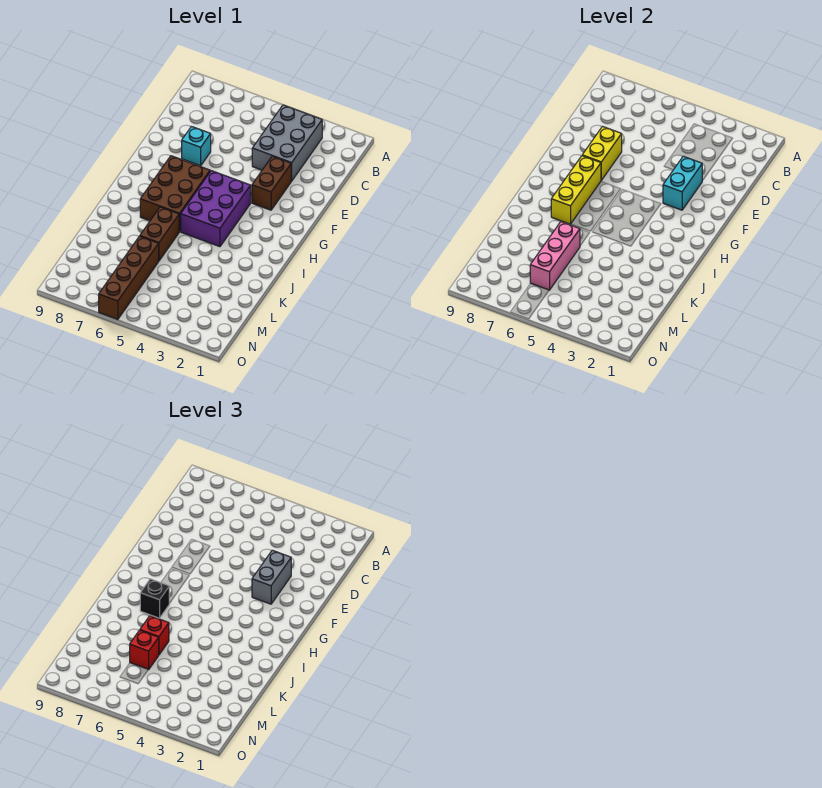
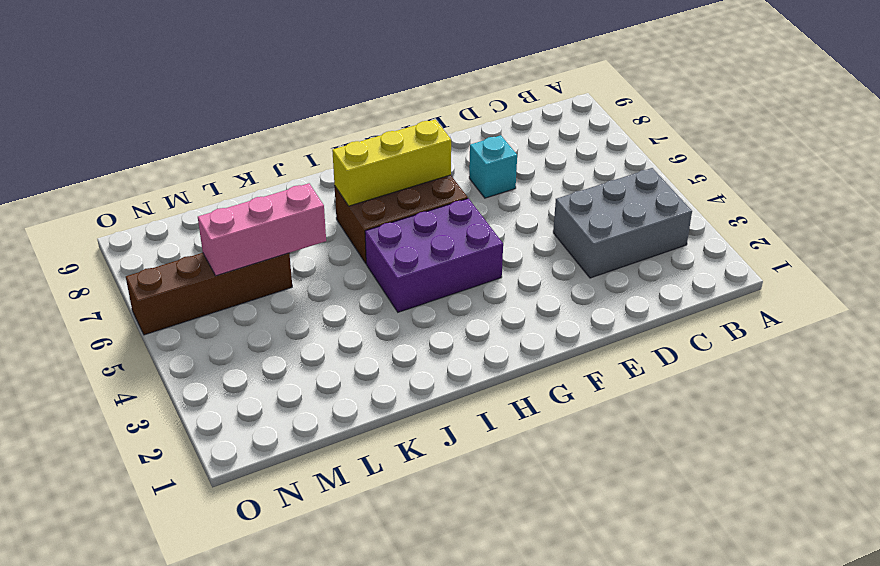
none -> brown brick E3:F3 level 1
none -> brown brick J6:K6 level 1
none -> cyan brick E3:F3 level 2

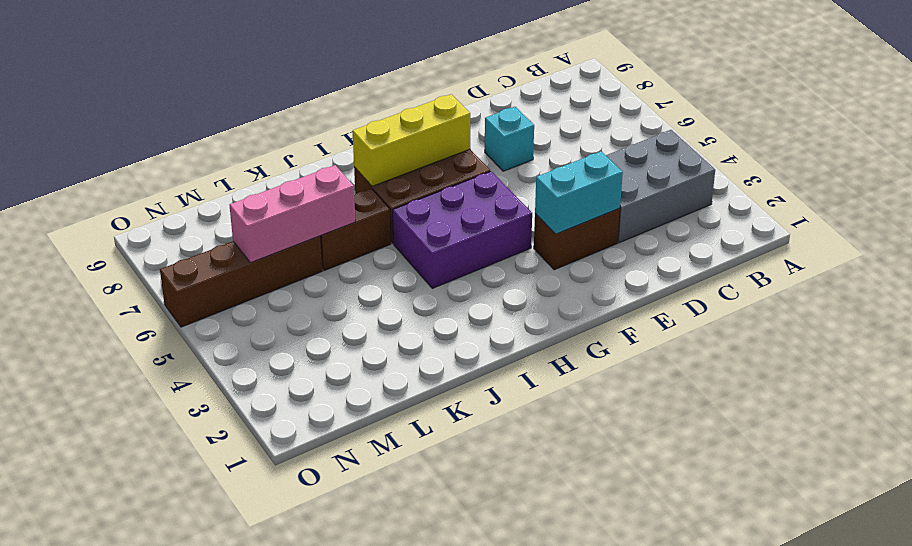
none -> yellow brick E7:F7 level 2
none -> grey brick E3:F3 level 3
none -> black brick I7 level 3

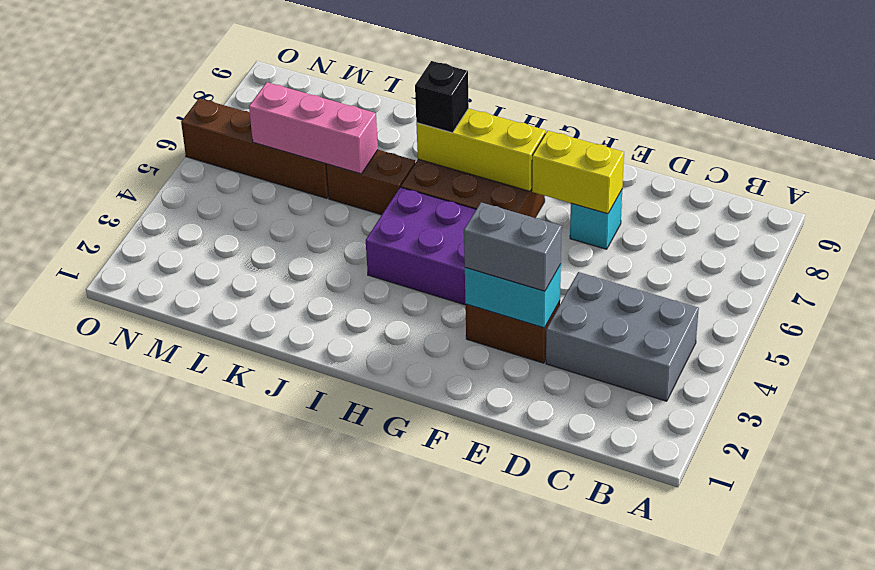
none -> red brick K6 level 3
none -> red brick L6 level 3

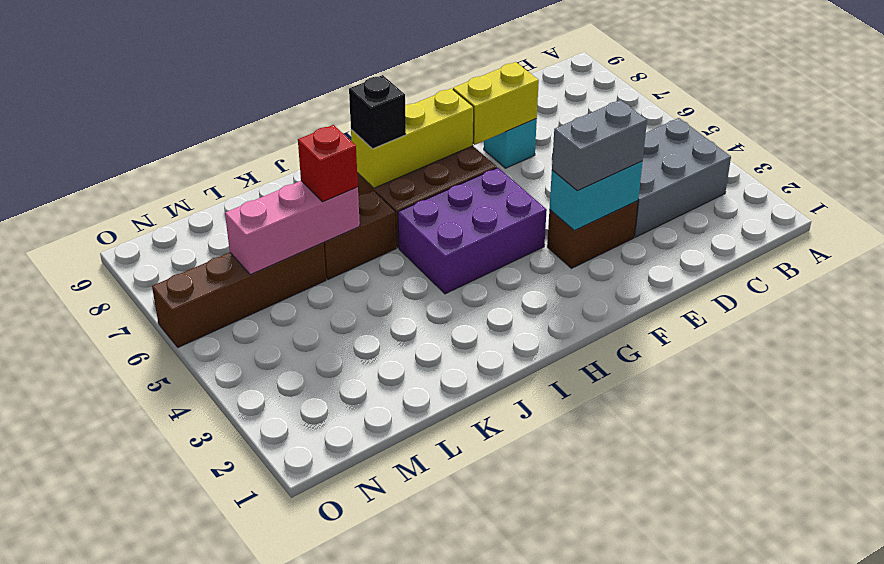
none -> red brick L6 level 3

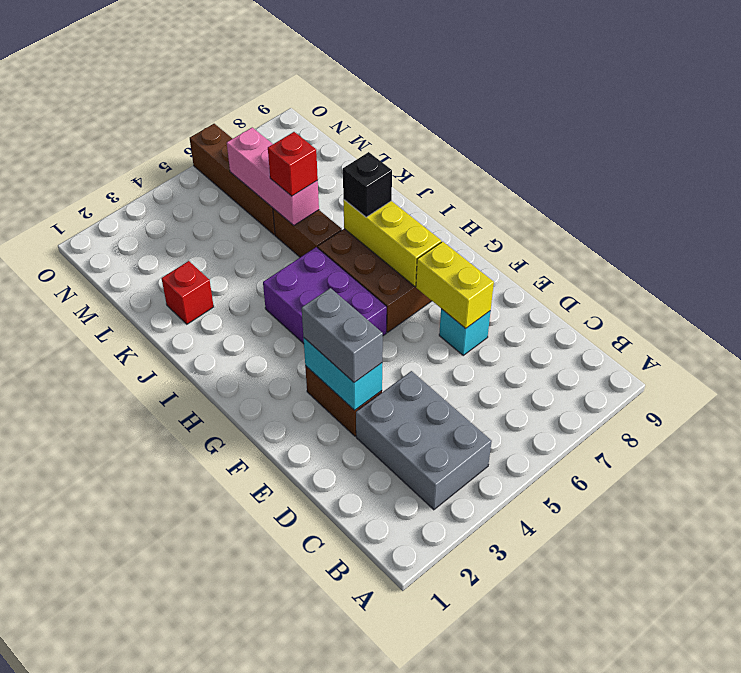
red brick K2 level 1 -> red brick L6 level 3

